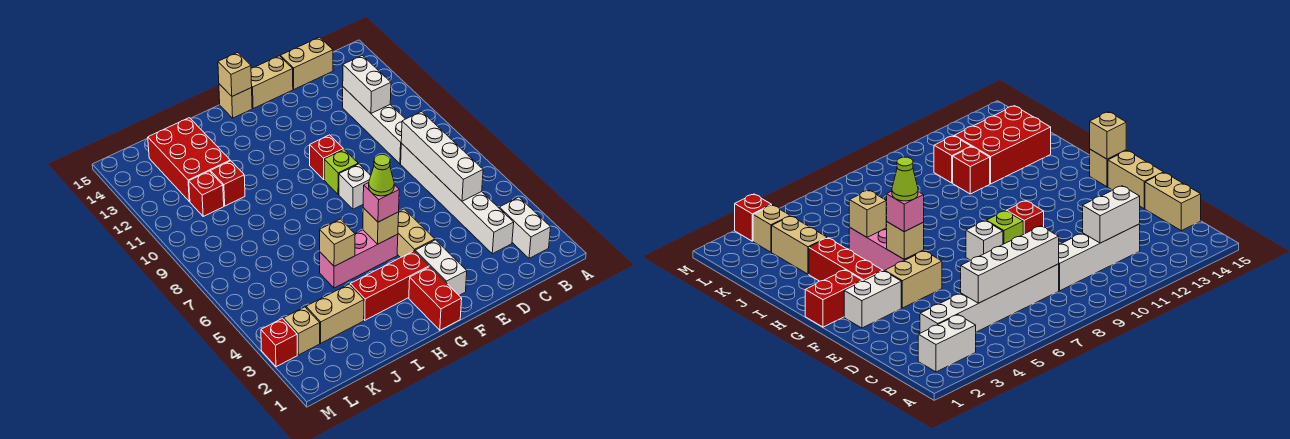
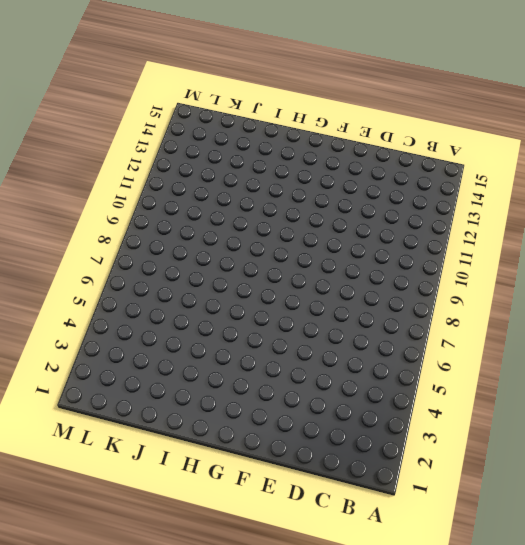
none -> white brick B2:B3 level 1
none -> white brick C3:C8 level 1
none -> white brick C9:C12 level 1

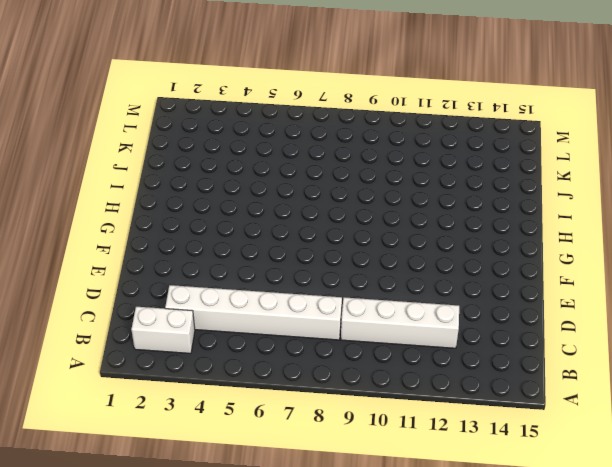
none -> tan brick C15:D15 level 1
none -> tan brick E15:F15 level 1
none -> white brick F2:F3 level 1

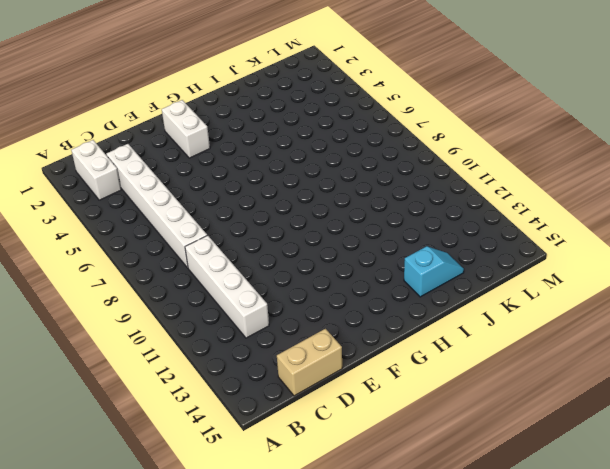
cyan slope I14:J14 level 1 top I -> red brick J12:K14 level 1
none -> tan brick E15:F15 level 1
none -> tan brick F4:F5 level 1
none -> white brick F8 level 1

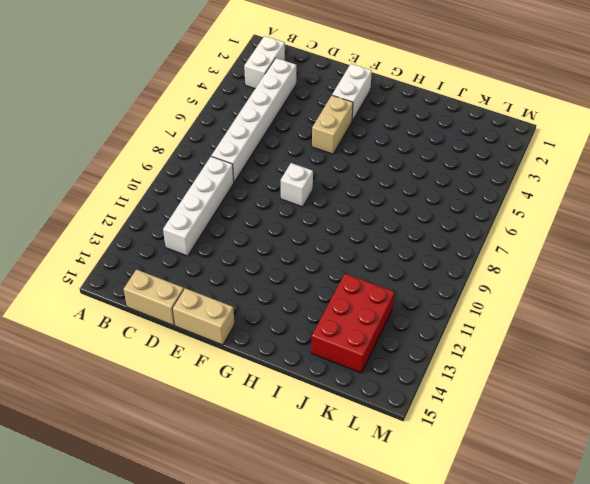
none -> lime brick F9 level 1
none -> red brick F10 level 1
none -> red brick G1:G2 level 1

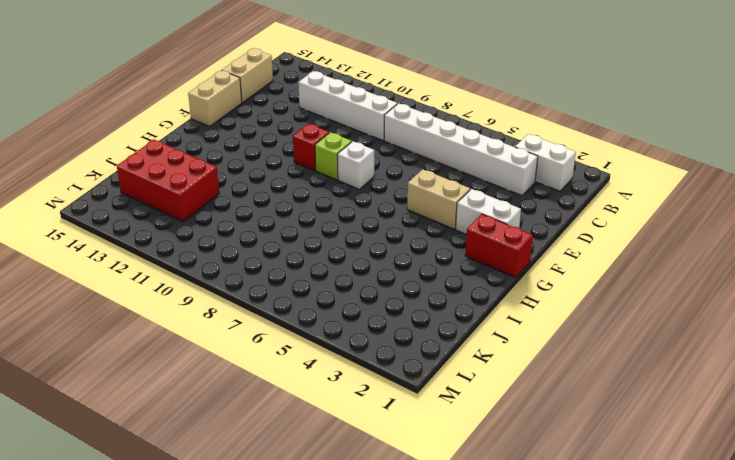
none -> red brick G3:I3 level 1
none -> pink brick G5:I5 level 1
none -> tan brick G15 level 1

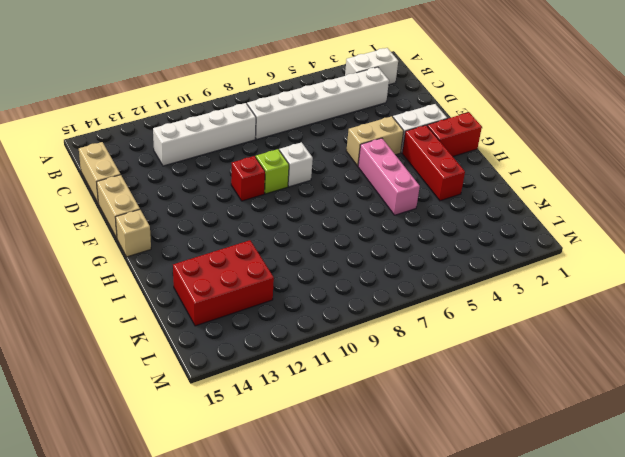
none -> tan brick J3:K3 level 1
none -> red brick J11 level 1
none -> red brick K11 level 1

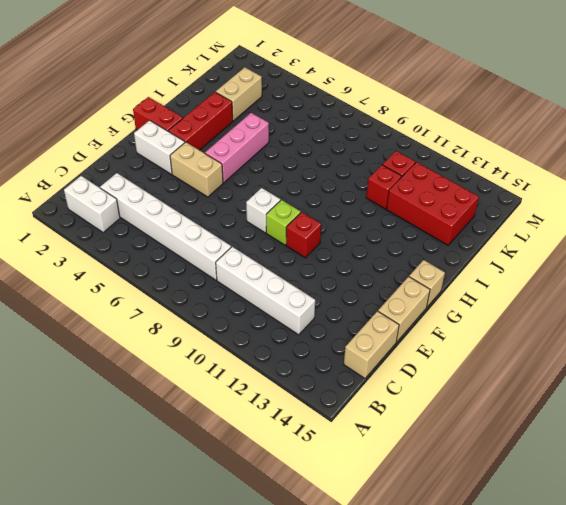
none -> tan brick L3 level 1
none -> red brick M3 level 1
none -> white brick C5:C8 level 2

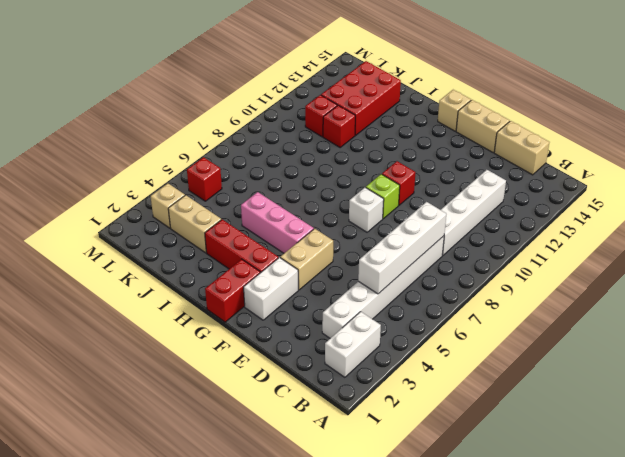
red brick L5 level 1 -> red brick M3 level 1
none -> white brick C11:C12 level 2
none -> tan brick G5 level 2
none -> tan brick G15 level 2

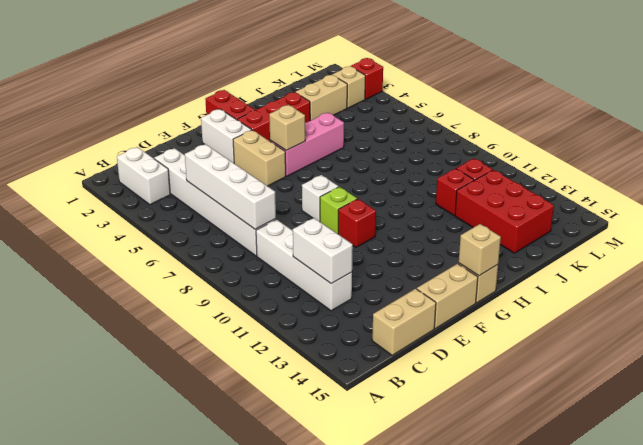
none -> tan brick I5 level 2
none -> pink brick G5 level 3
none -> lime cone G5 level 4

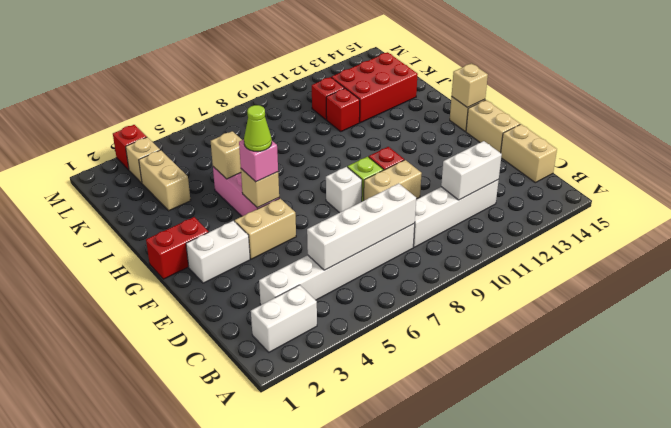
tan brick E9:E10 level 1 -> none
none -> red brick G3:I3 level 1

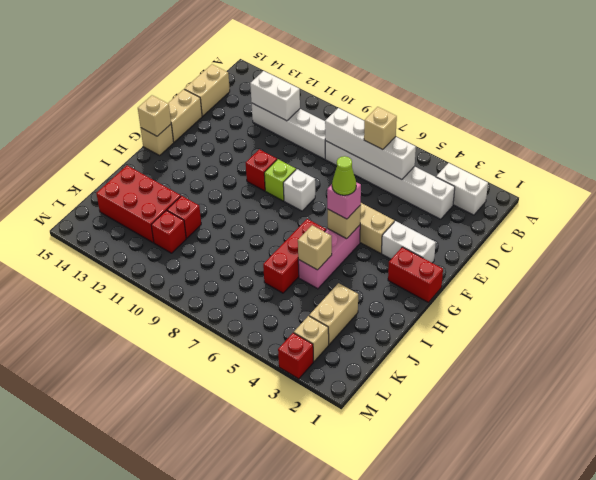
tan brick C6 level 3 -> none
red brick H6:J6 level 1 -> red brick G3:I3 level 1

